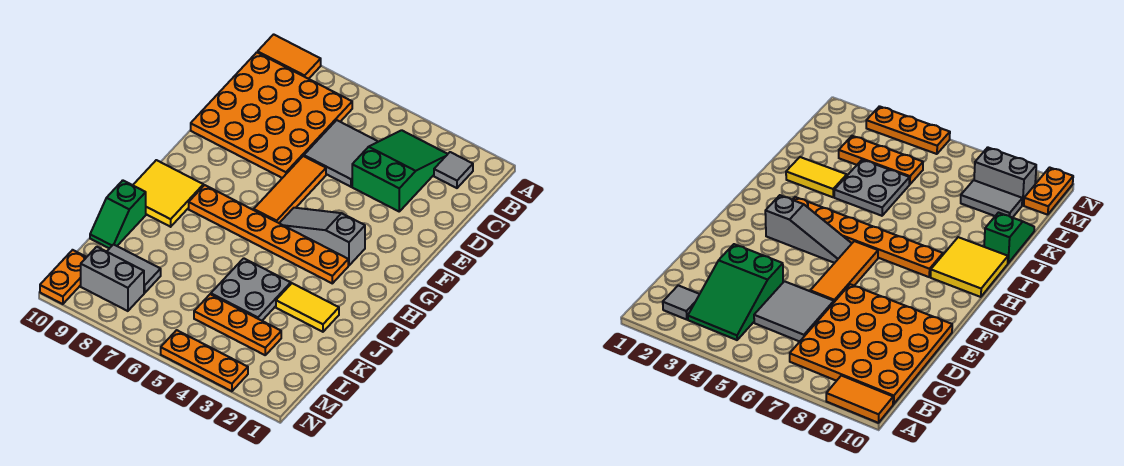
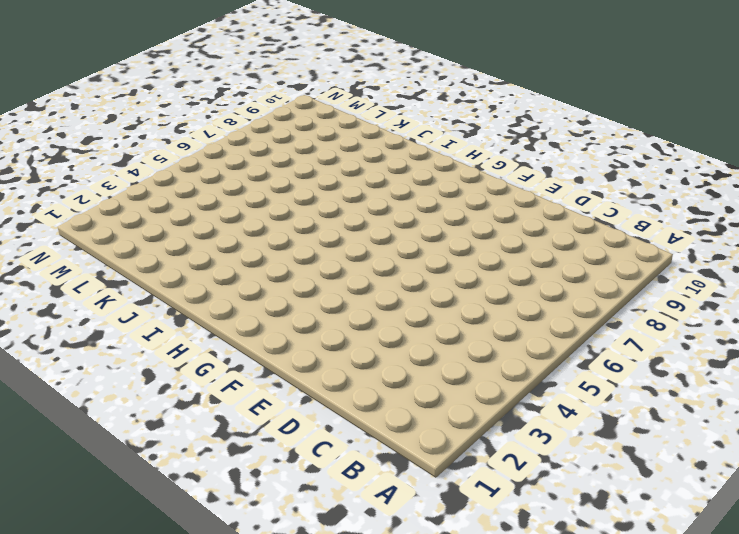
none -> orange tile A9:A10 level 1
none -> grey tile B2 level 1
none -> green slope B3:D4 level 1 top D

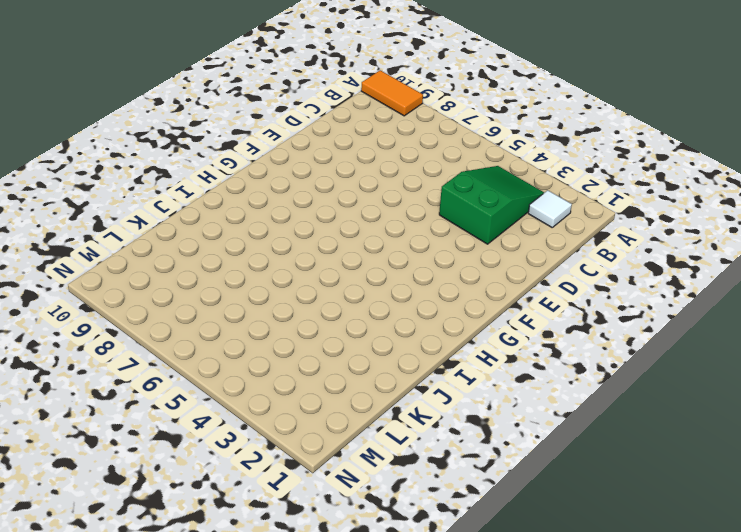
white tile B2 level 1 -> grey tile B2 level 1
none -> orange plate B7:E10 level 1
none -> grey tile C5:D6 level 1
none -> orange tile E6:G6 level 1

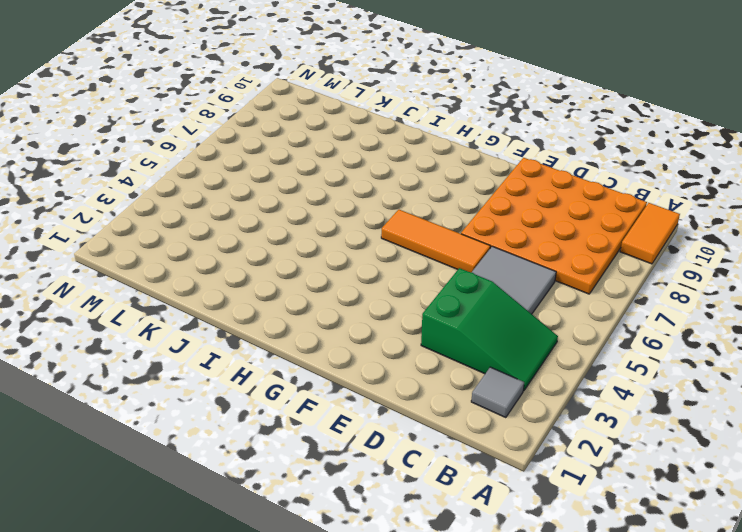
none -> grey slope G3:G5 level 1 top 3
none -> orange plate H3:H8 level 1
none -> yellow tile H9:I10 level 1

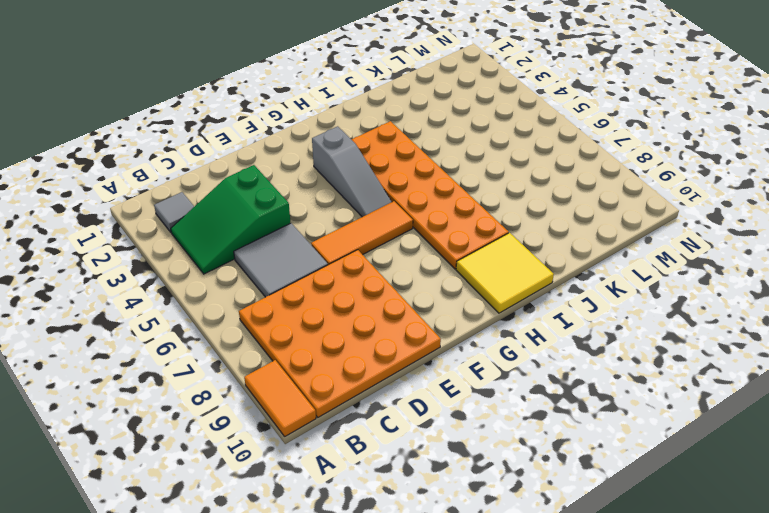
orange plate H3:I8 level 1 -> orange plate H3:H8 level 1
none -> yellow tile J2:J3 level 1
none -> grey plate J4:K5 level 1
none -> green slope J10:K10 level 1 top J

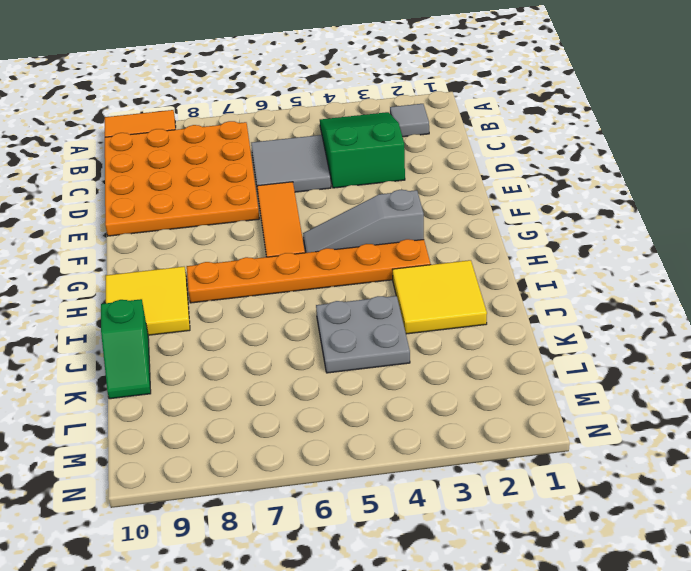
yellow tile I2:J3 level 1 -> yellow tile J2:J3 level 1
none -> orange plate L3:L5 level 1
none -> grey tile L8:L9 level 1
none -> grey brick M8:M9 level 1

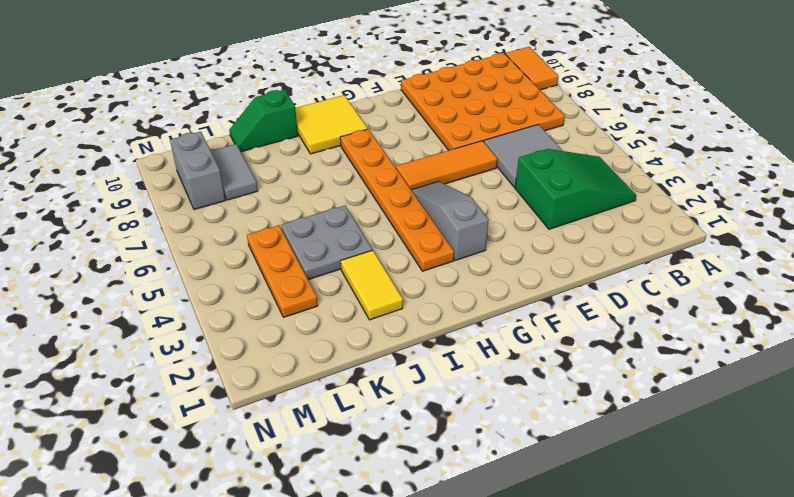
none -> grey tile B2 level 1
none -> orange plate M10:N10 level 1
none -> orange plate N3:N5 level 1

